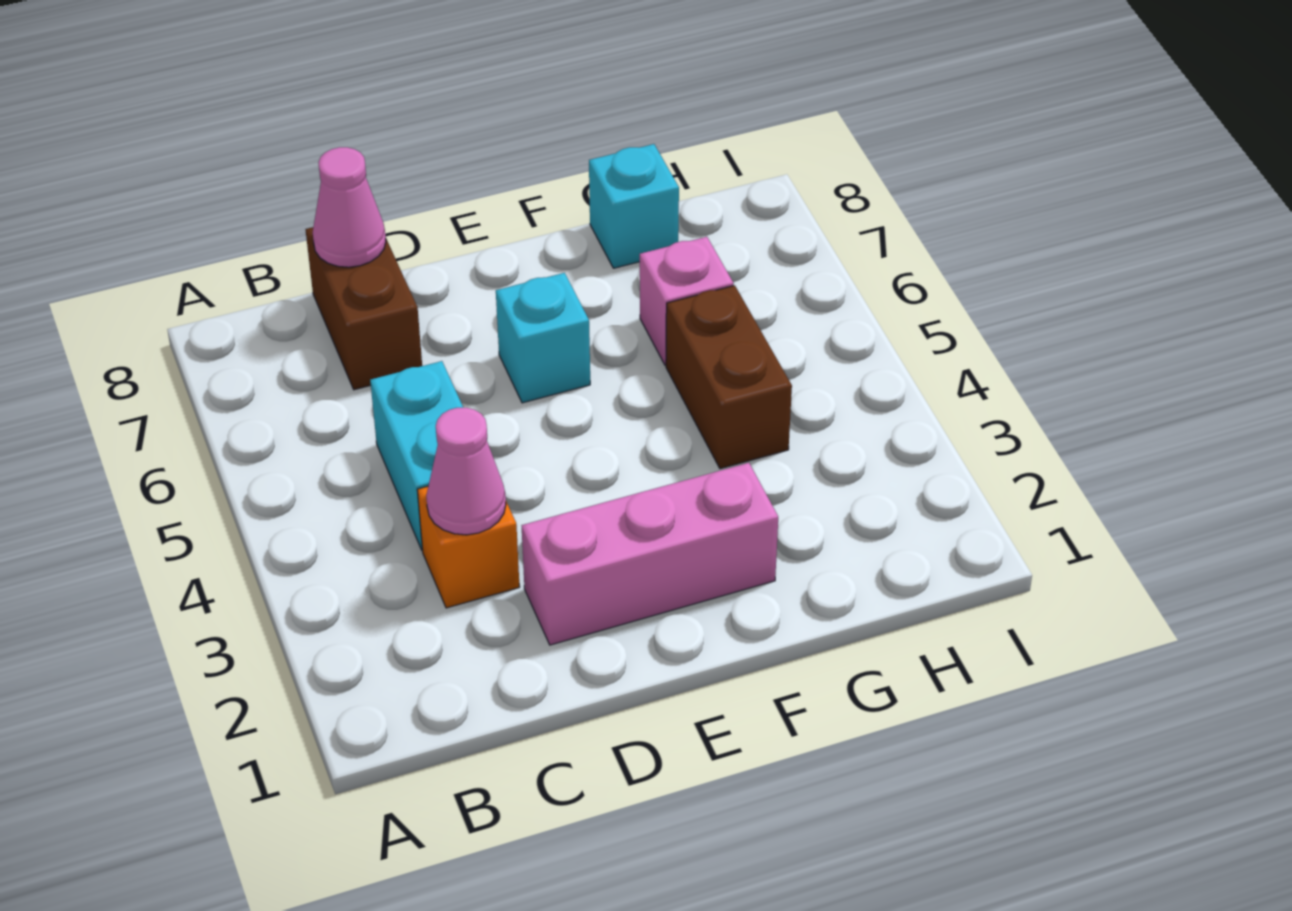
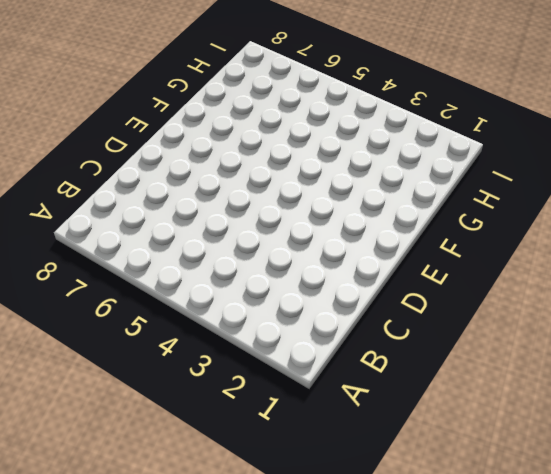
none -> orange brick C3 level 1
none -> cyan brick C4:C5 level 1

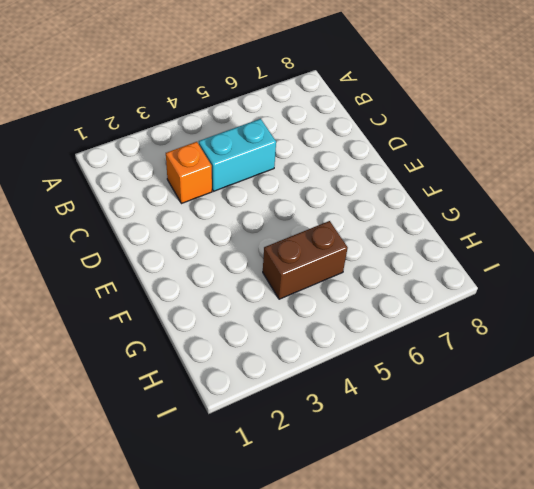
none -> brown brick C7:C8 level 1
none -> pink brick D2:F2 level 1

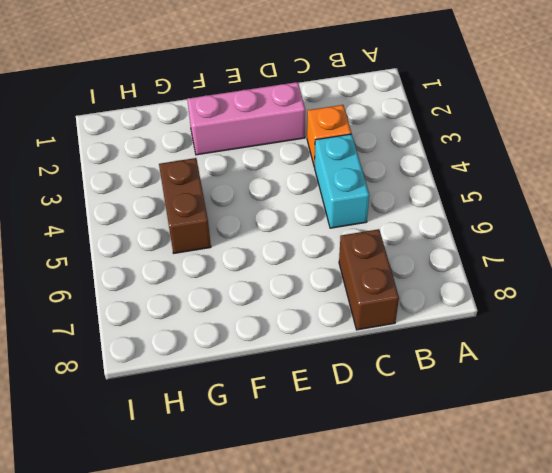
none -> cyan brick E6 level 1
none -> pink brick G6 level 1

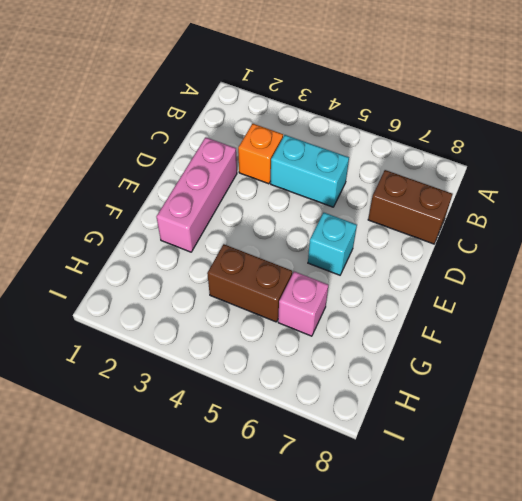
none -> cyan brick G8 level 1
none -> pink cone C3 level 2

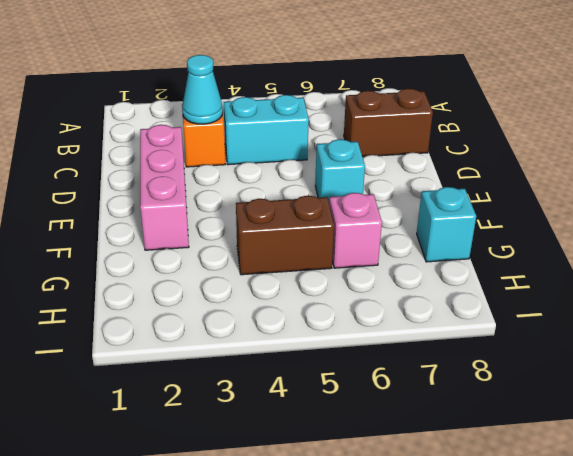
cyan cone C3 level 2 -> pink cone C3 level 2
none -> pink cone C8 level 2

